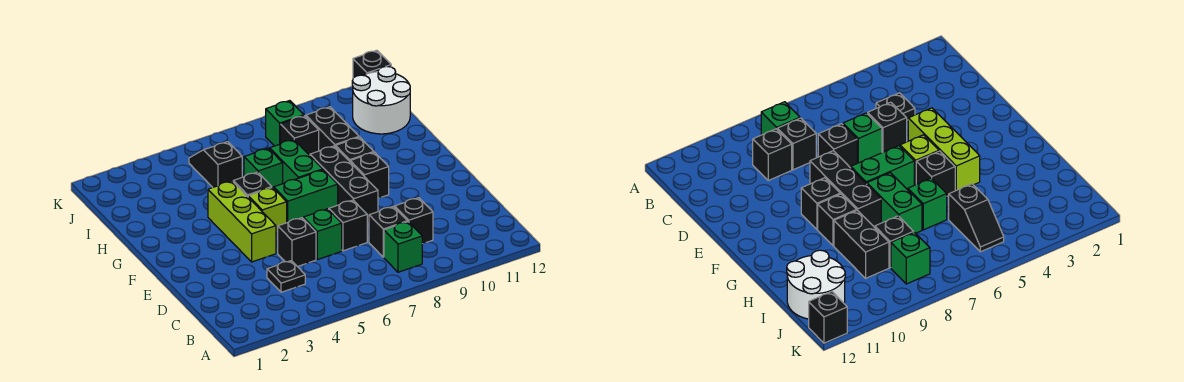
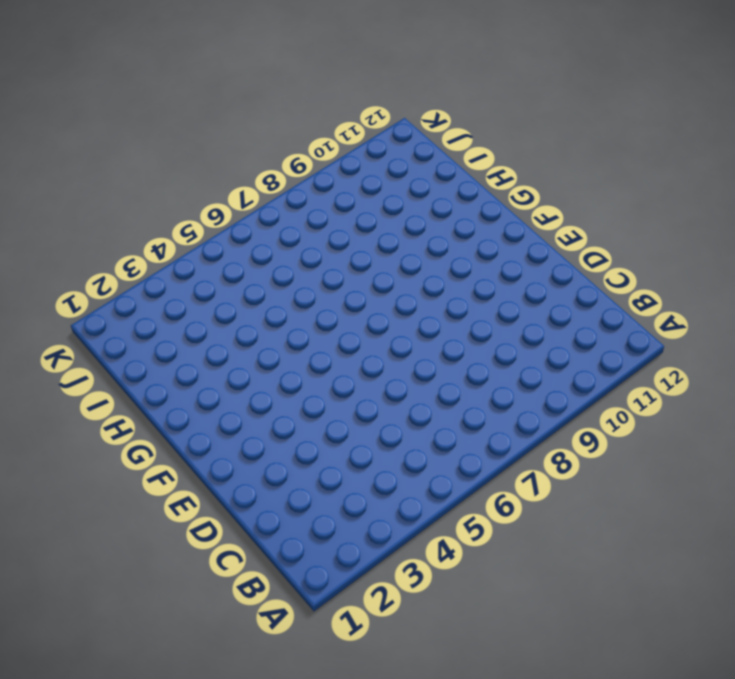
none -> green brick B8 level 1
none -> black plate C4 level 1
none -> black brick C8 level 1

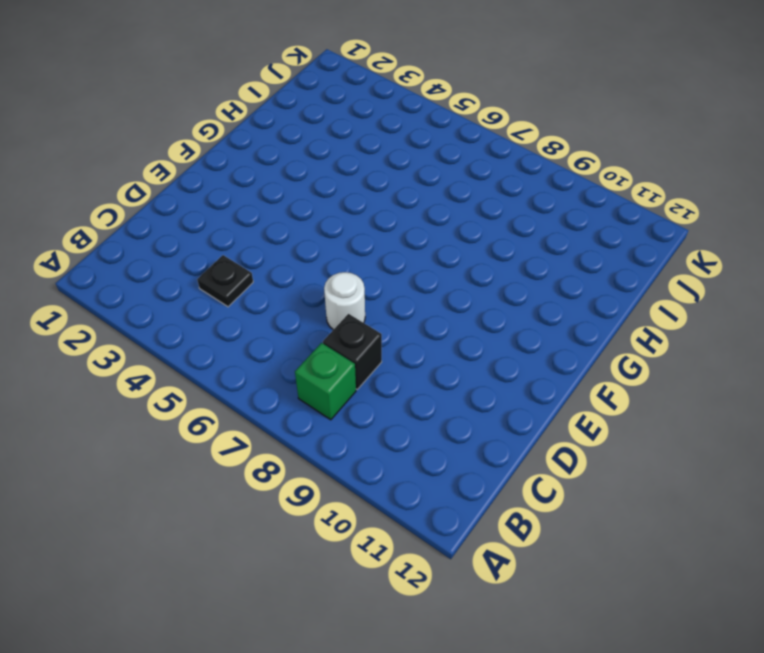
white round brick D7 level 1 -> black brick D7 level 1
none -> black brick C9 level 1
none -> black brick D5 level 1
none -> green brick D6 level 1

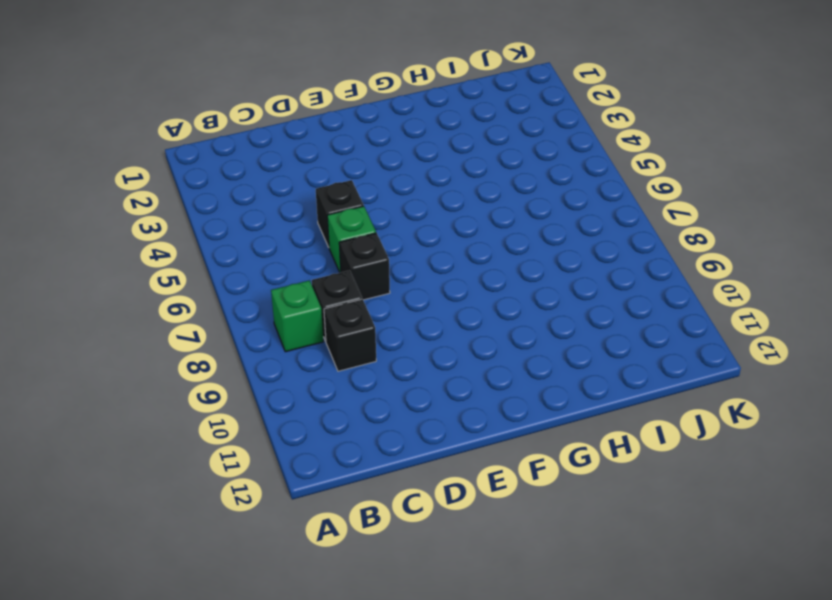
none -> black plate C4 level 1
none -> lime brick E4:G4 level 1
none -> black brick E8:G8 level 1

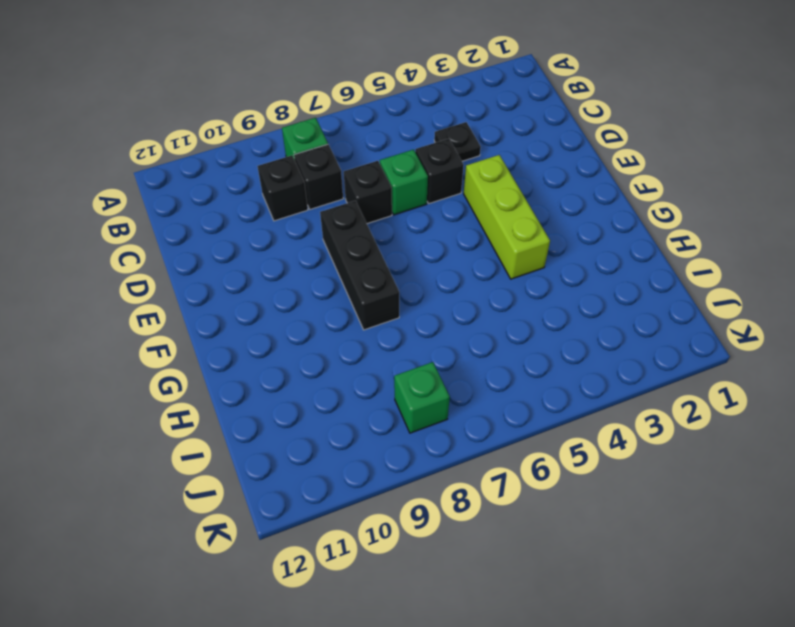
none -> lime brick F5 level 1
none -> green brick F6:F7 level 1
none -> black brick F9 level 1

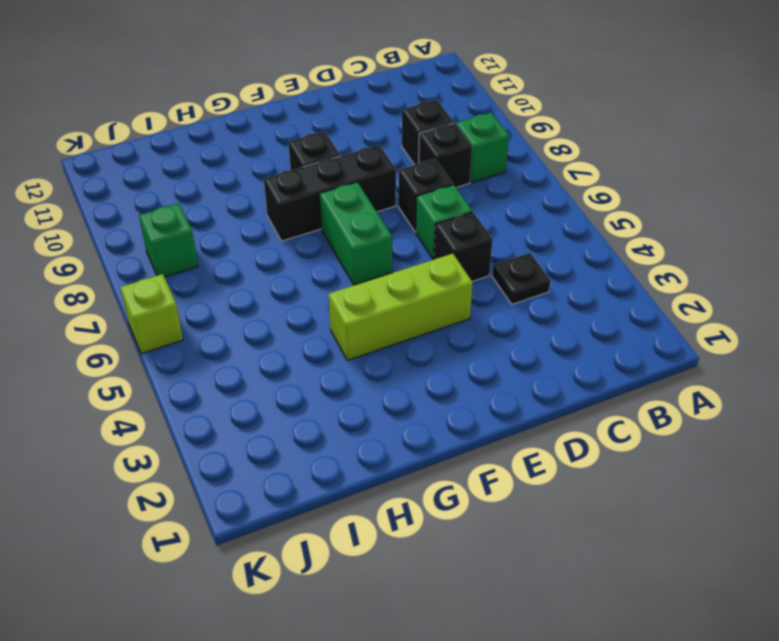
lime brick K6 level 1 -> lime brick F5 level 1
none -> black brick G5 level 1
none -> green brick G7:H7 level 1
none -> black brick G9 level 1

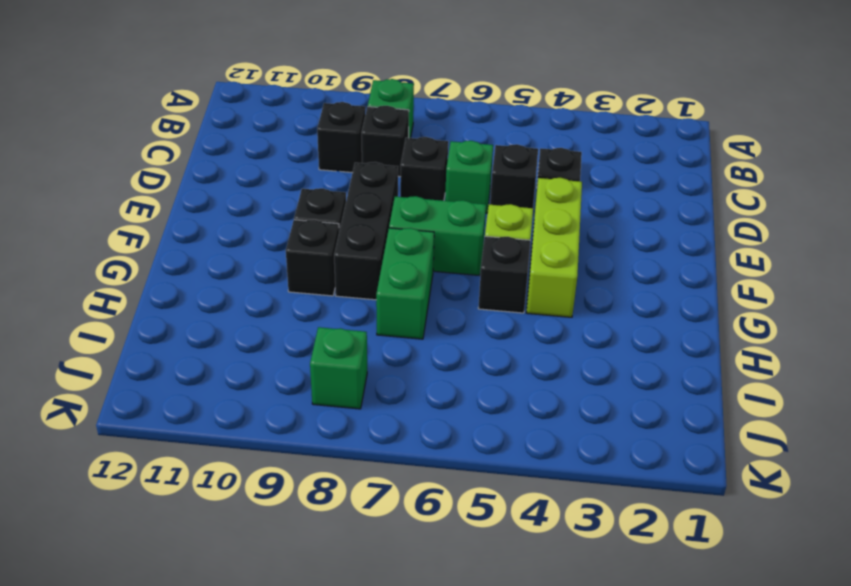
none -> green brick H6 level 1
none -> black brick H9:I9 level 1
none -> black slope I5:J5 level 1 top I

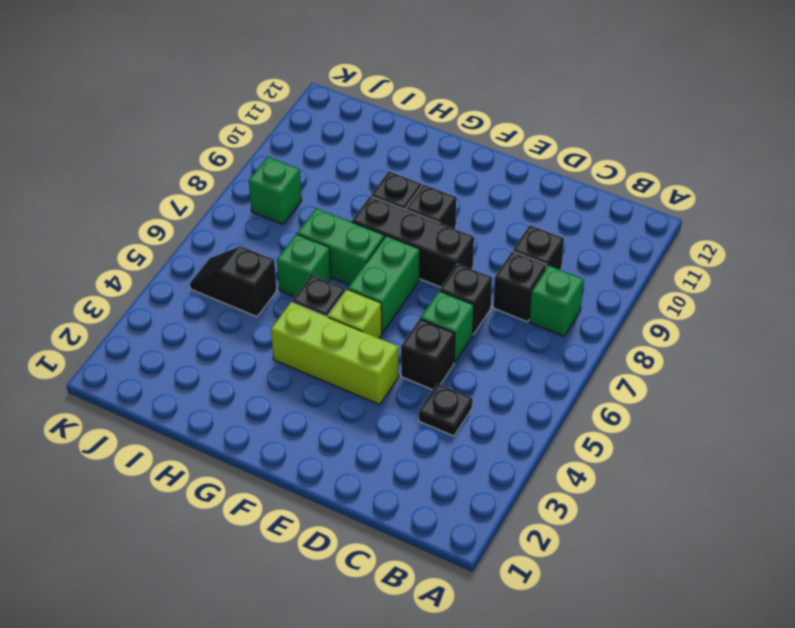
none -> black brick H9:I9 level 1
none -> black brick I8 level 1
none -> white round brick I11:J12 level 1

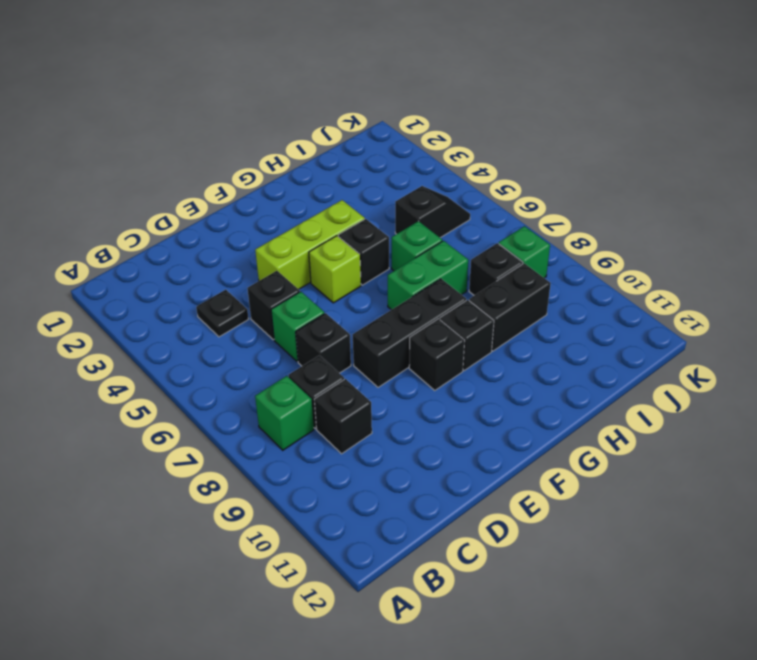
none -> green brick F6:F7 level 1
none -> white round brick I11:J12 level 1
none -> black brick K12 level 1

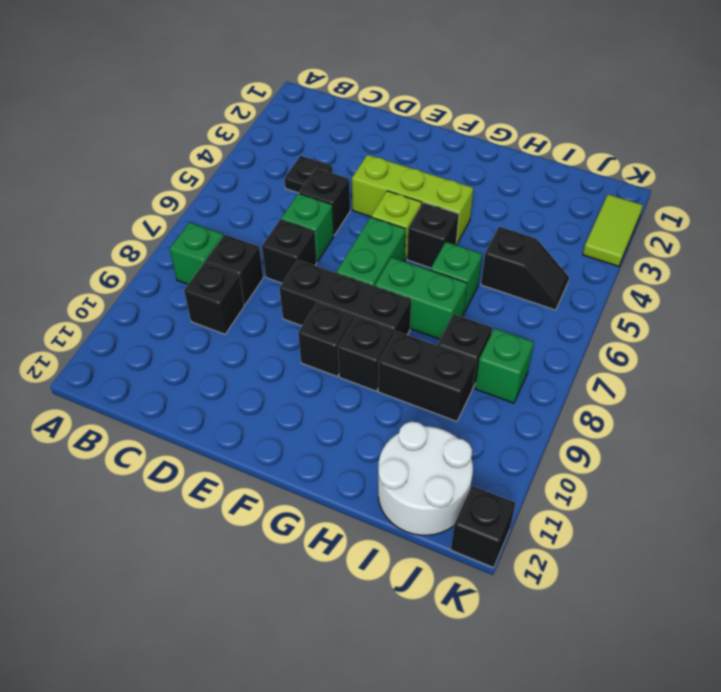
lime tile K2:K3 level 1 -> none

